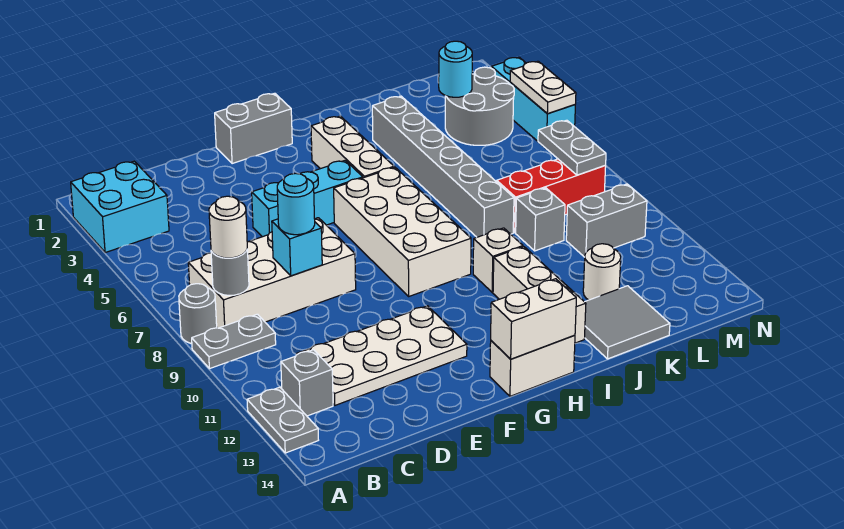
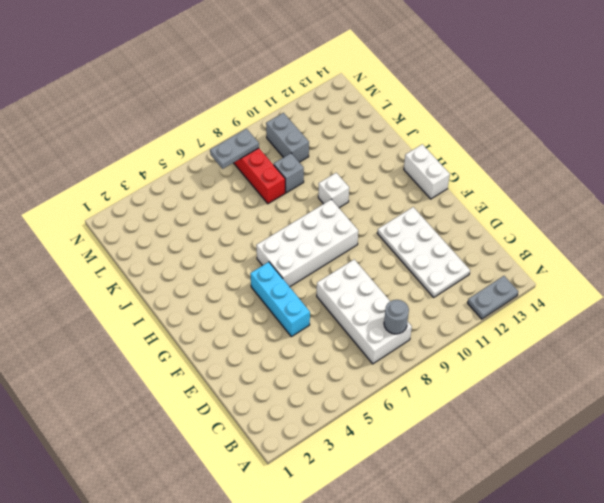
none -> cyan brick A2:B3 level 1
none -> grey round brick A8 level 1
none -> grey plate A9:B9 level 1
none -> grey brick B12 level 1

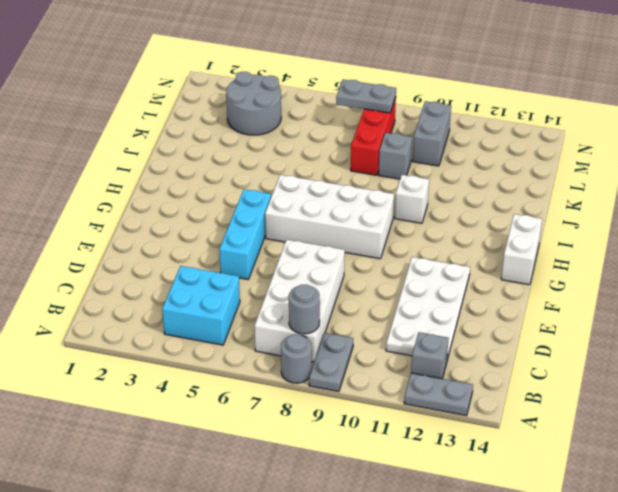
cyan brick B4:C5 level 1 -> cyan brick A2:B3 level 1
none -> grey brick F1:G1 level 1
none -> white brick H3:H5 level 1
none -> white brick I11:I13 level 1
none -> grey brick J3:J8 level 1

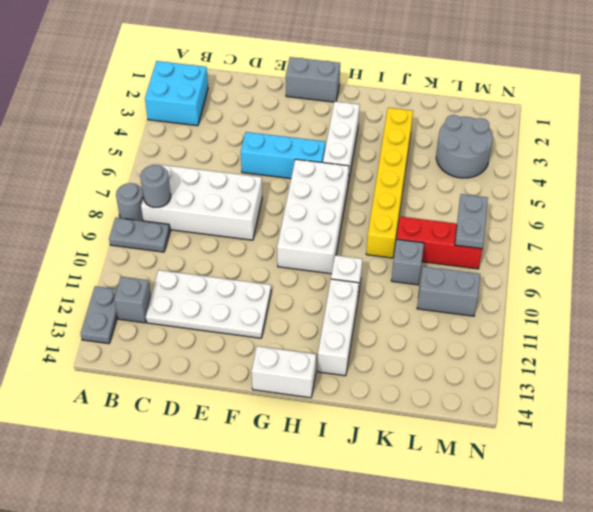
yellow brick J3:J8 level 1 -> grey brick J3:J8 level 1
none -> grey tile J13:K14 level 1
none -> white round brick K12 level 1
none -> cyan brick N3:N5 level 1
none -> cyan brick D8 level 2

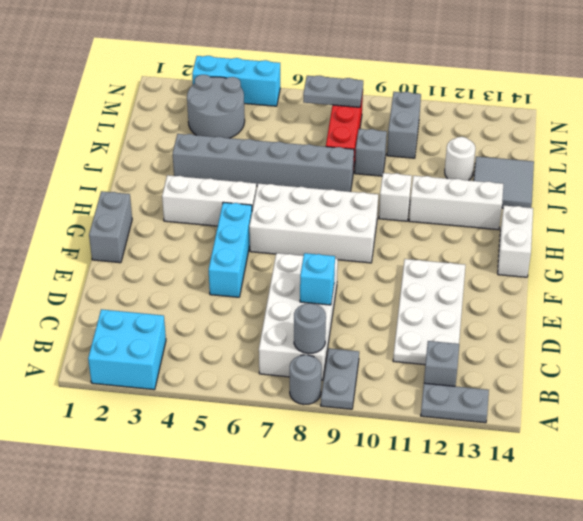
none -> white brick G14:H14 level 2
none -> cyan round brick L3 level 2
none -> white plate N4:N5 level 2
none -> white round brick B8 level 3

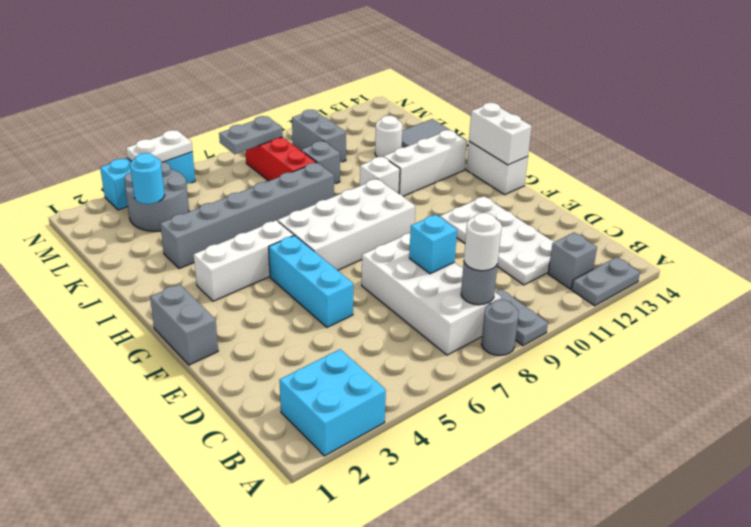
none -> cyan round brick D8 level 3

